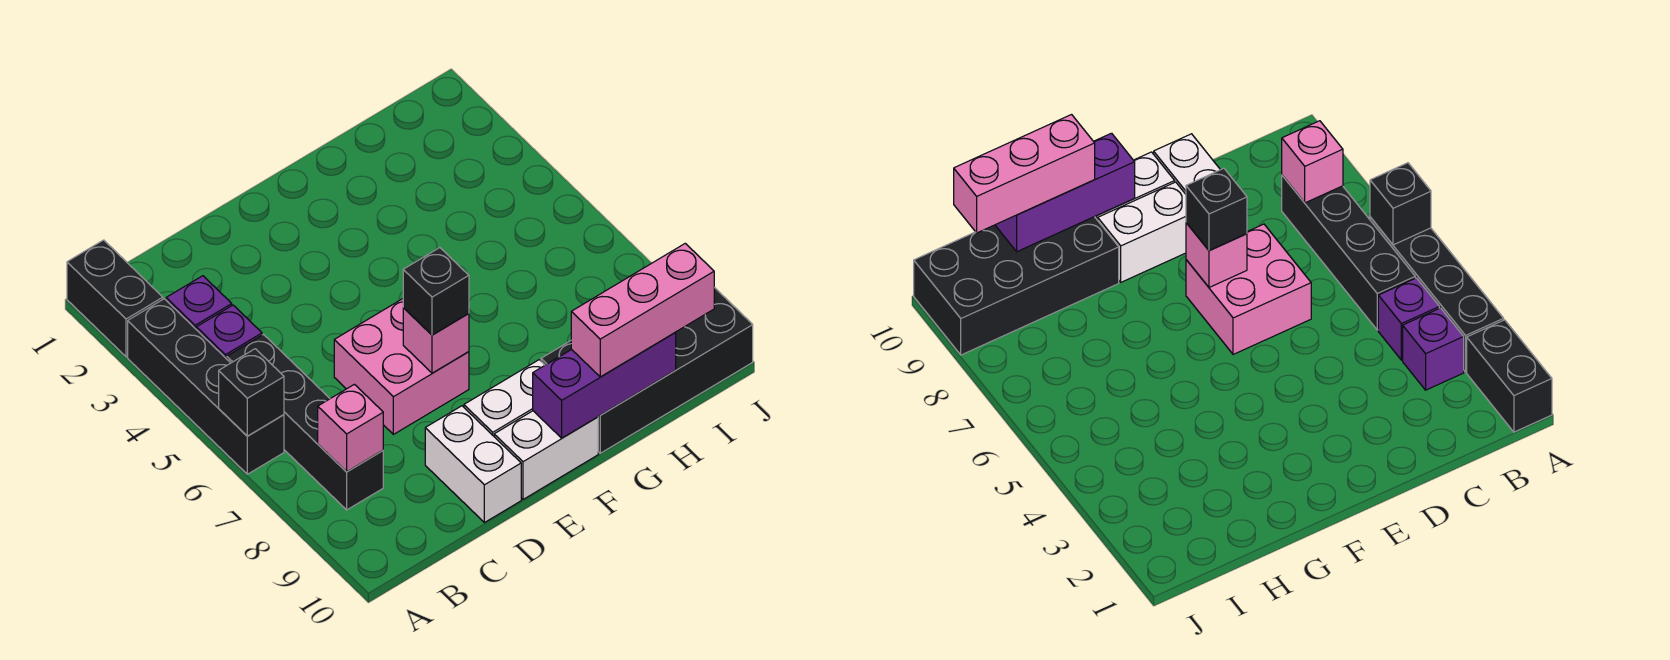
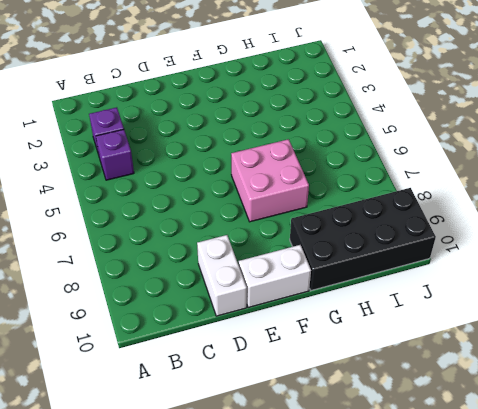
pink brick F6:G7 level 1 -> pink brick D6:E7 level 1
none -> black brick A1:A2 level 1
none -> black brick A3:A6 level 1
none -> black brick B5:B8 level 1

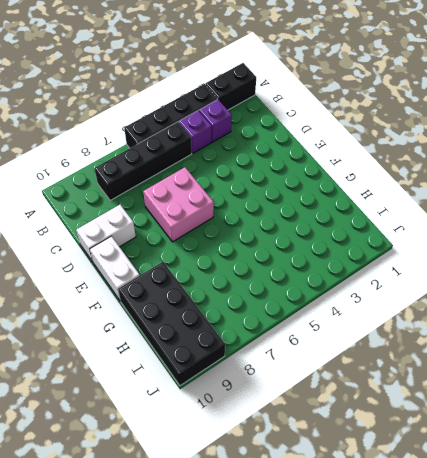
none -> white brick E9:F9 level 1
none -> black brick A6 level 2
none -> pink brick B8 level 2

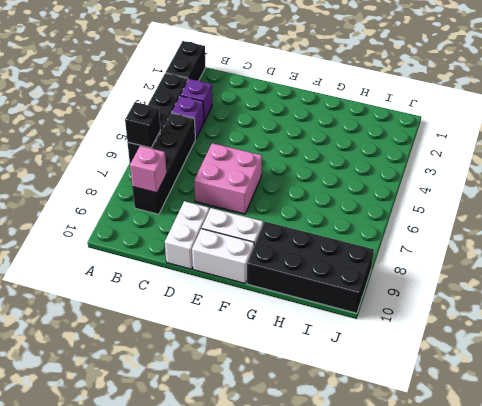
none -> pink brick E7 level 2
none -> purple brick F10:H10 level 2
none -> black brick E7 level 3

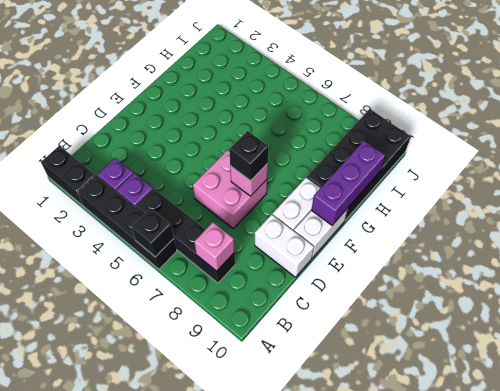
none -> pink brick G10:I10 level 3

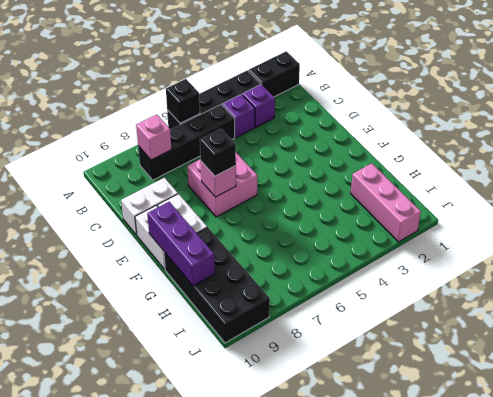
pink brick H2:J2 level 1 -> pink brick G10:I10 level 3

